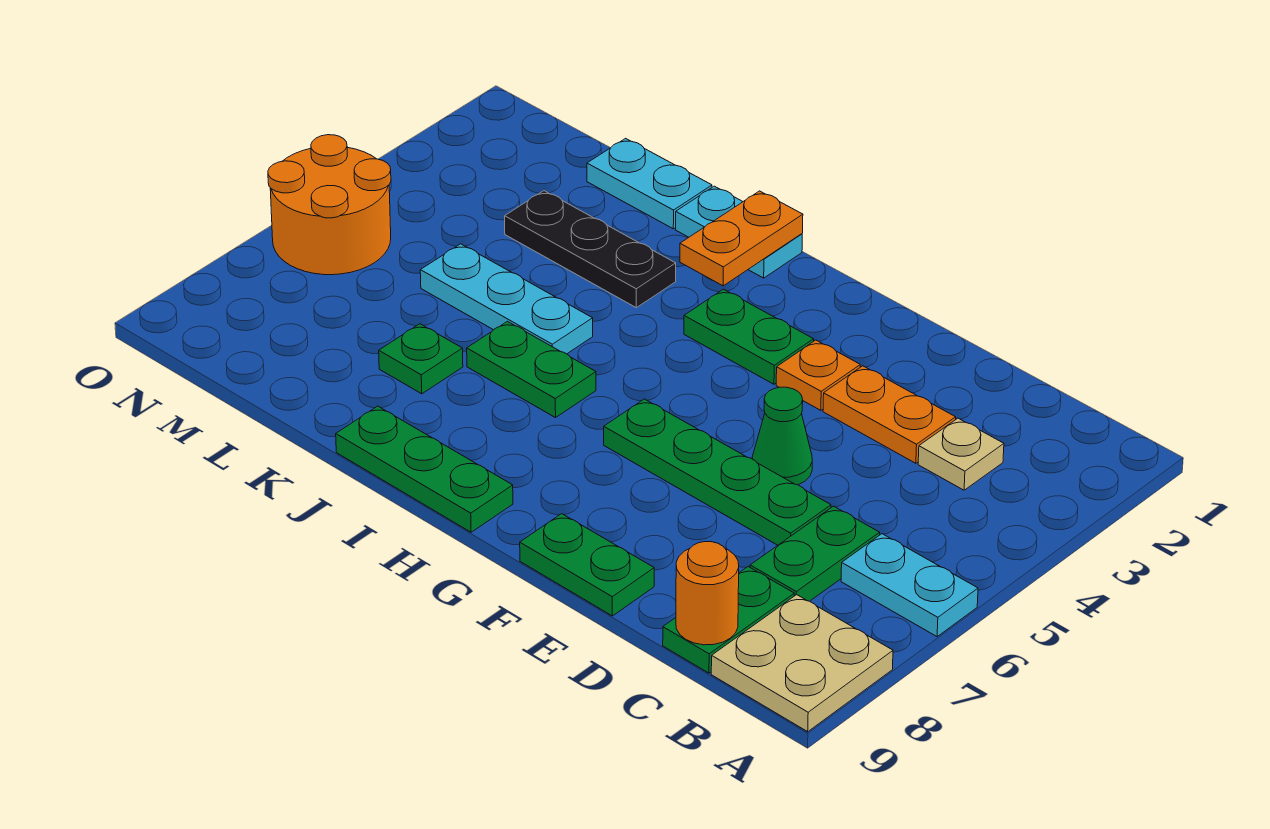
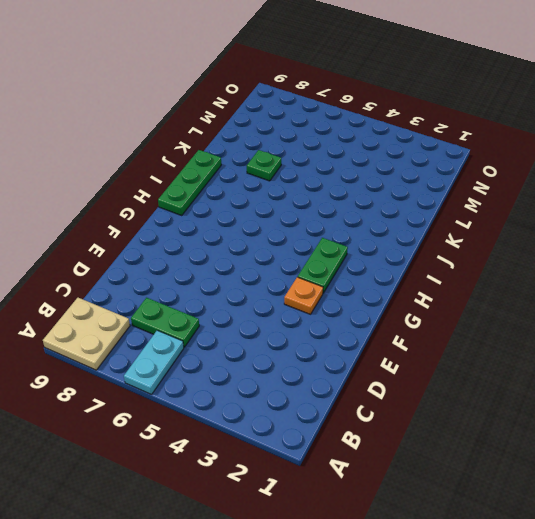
none -> tan plate C3 level 1
none -> green plate C8:C9 level 1
none -> orange plate D3:E3 level 1

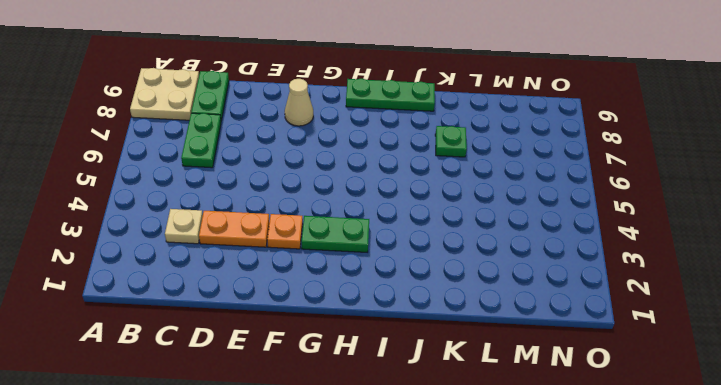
tan cone F8 level 1 -> none
none -> cyan plate A6:B6 level 1
none -> green plate D6:G6 level 1
none -> green cone E5 level 1

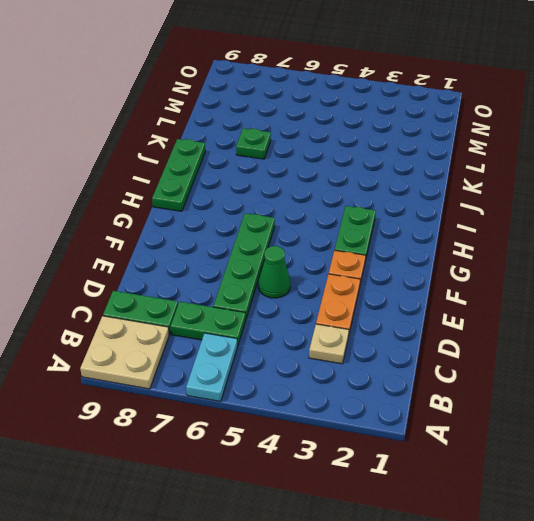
none -> green plate E9:F9 level 1
none -> cyan plate I1:J1 level 1
none -> green plate I6:J6 level 1

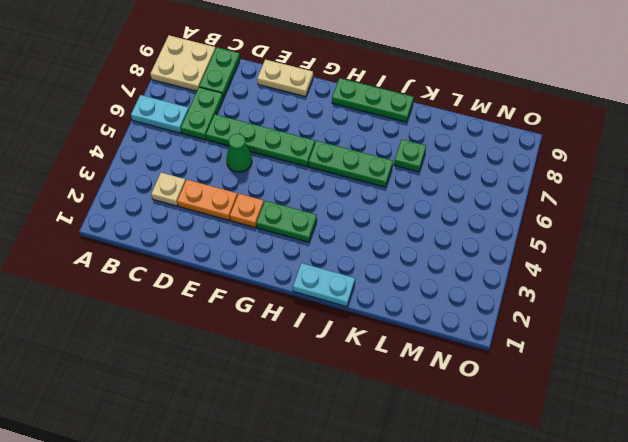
tan plate E9:F9 level 1 -> green plate E9:F9 level 1
green plate H6:J6 level 1 -> green plate I6:J6 level 1
none -> black plate J3:L3 level 1
none -> cyan plate J5:L5 level 1
none -> cyan plate K1:L1 level 1

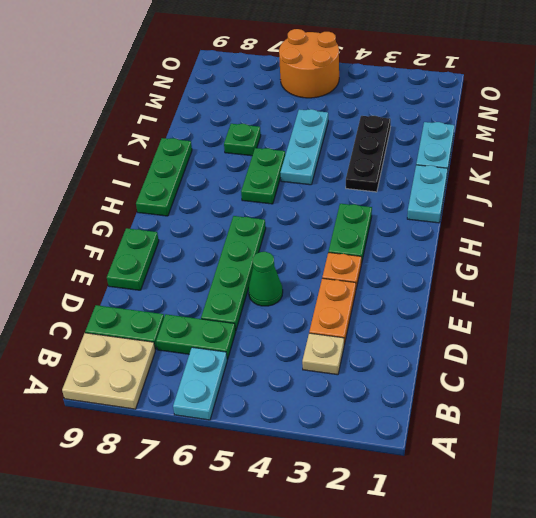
none -> orange round brick C9 level 2
none -> orange plate I1:I2 level 2

